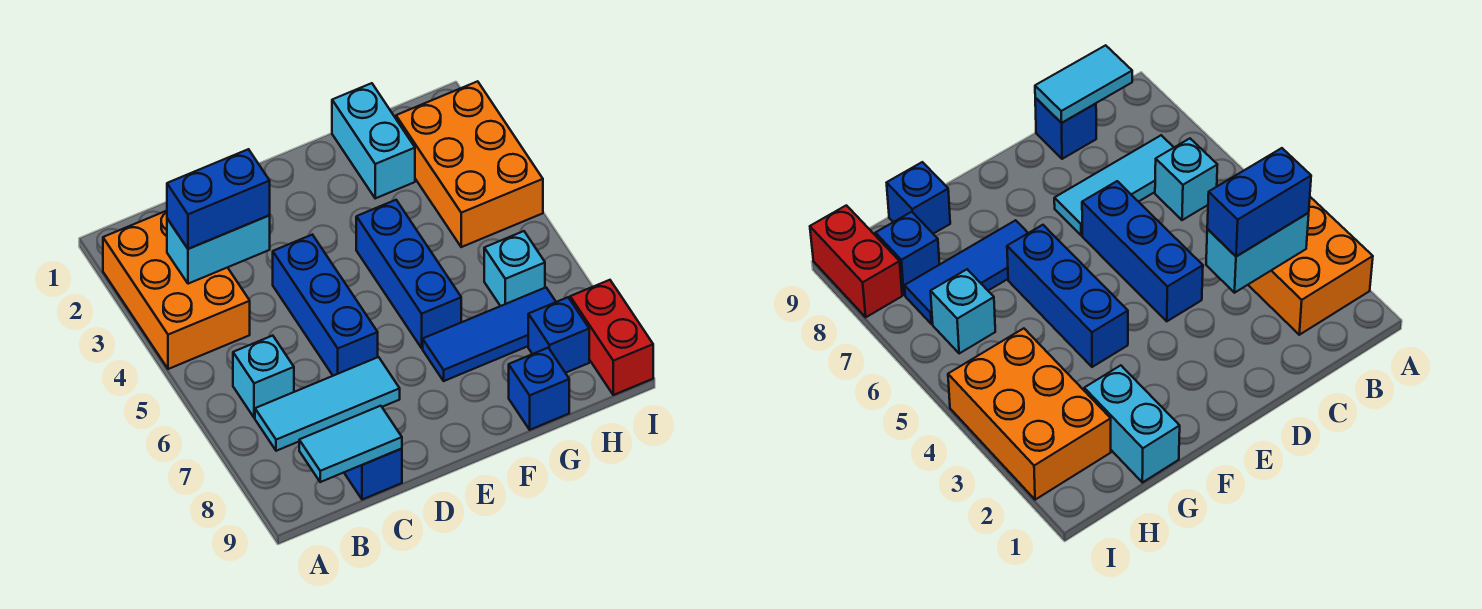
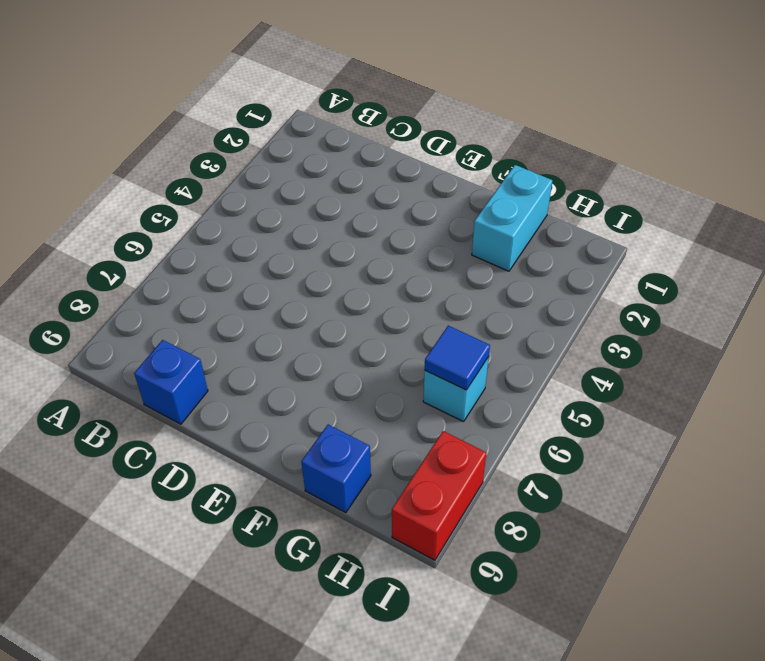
blue tile H6 level 2 -> none
none -> orange brick A2:B4 level 1
none -> cyan brick B6 level 1
none -> cyan tile B7:D7 level 1

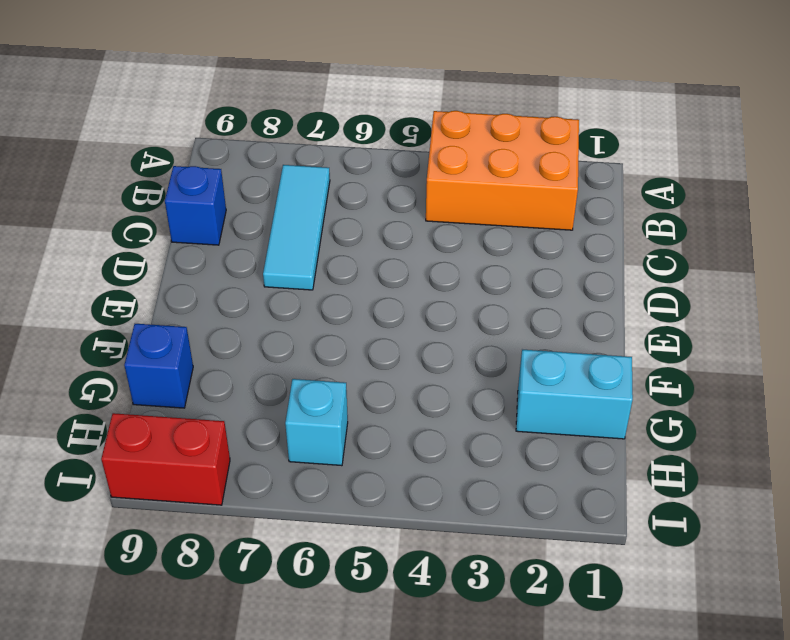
none -> cyan brick B6 level 1
none -> blue brick D4:D6 level 1
none -> blue brick F4:F6 level 1

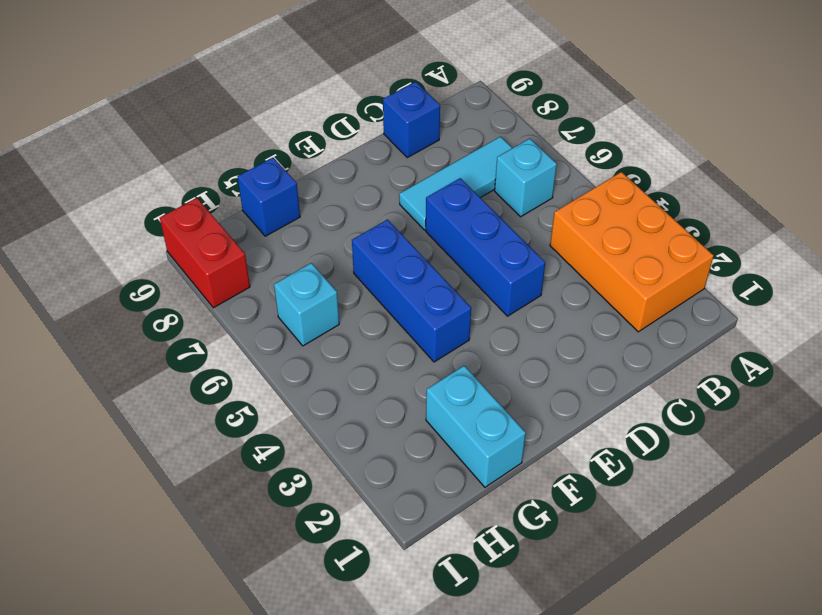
none -> blue tile F7:H7 level 1
none -> orange brick H2:I4 level 1
none -> blue brick H8 level 1

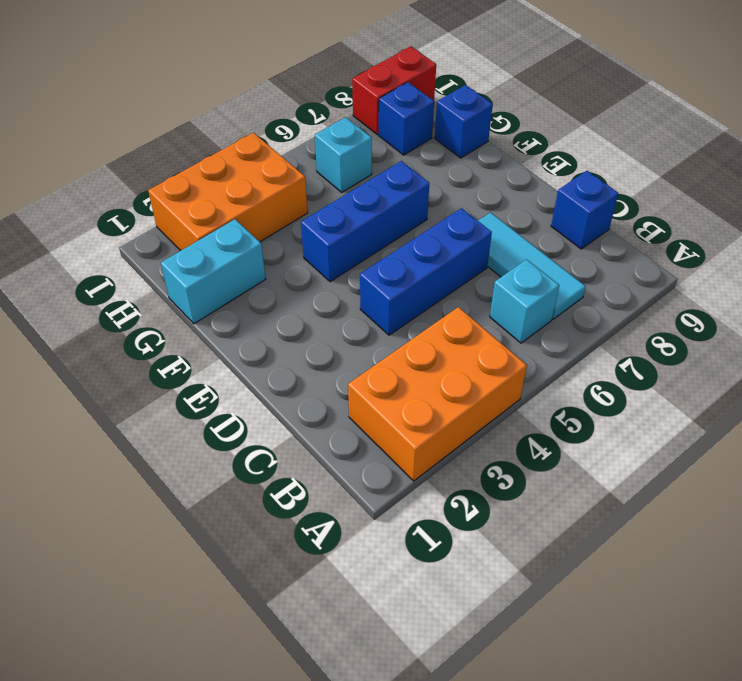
none -> blue tile F7:H7 level 1
none -> cyan brick B3:C3 level 2
none -> cyan tile B9:C9 level 2

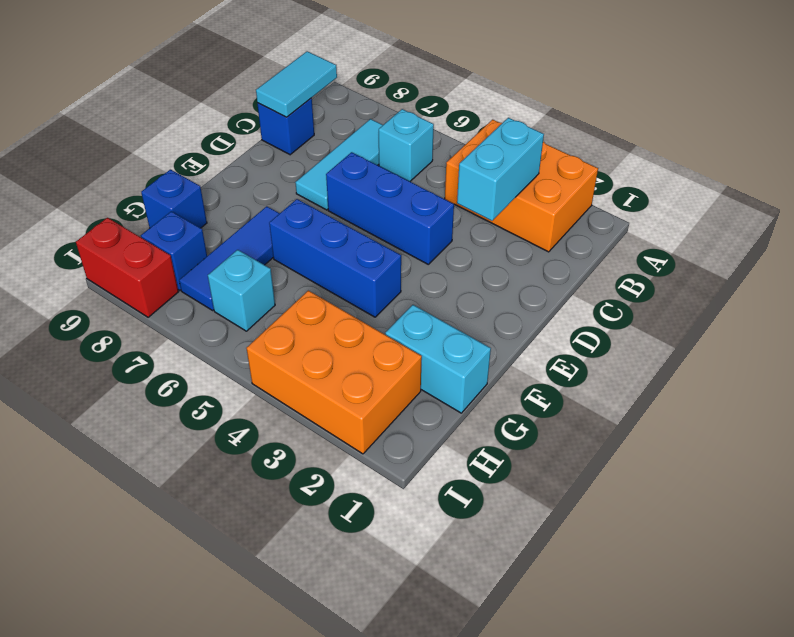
none -> blue brick B3:C3 level 3

